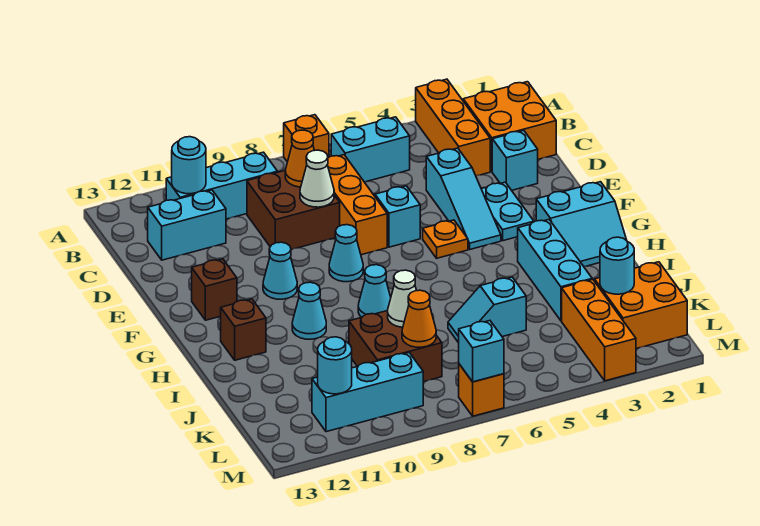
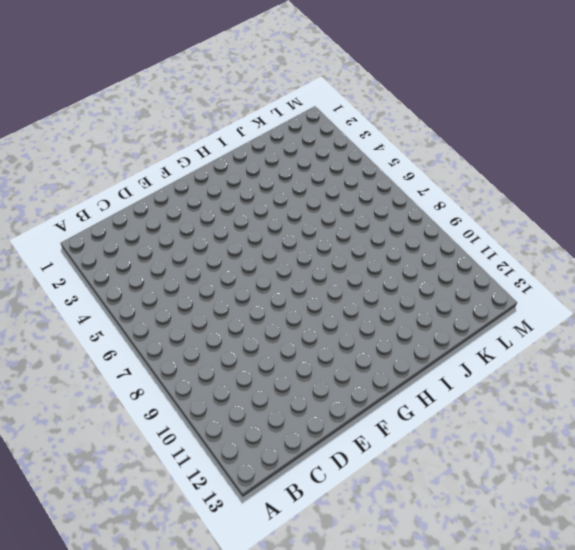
none -> orange brick A3:C3 level 1
none -> orange brick A7 level 1
none -> orange brick B1:C2 level 1
none -> cyan brick B5:B6 level 1

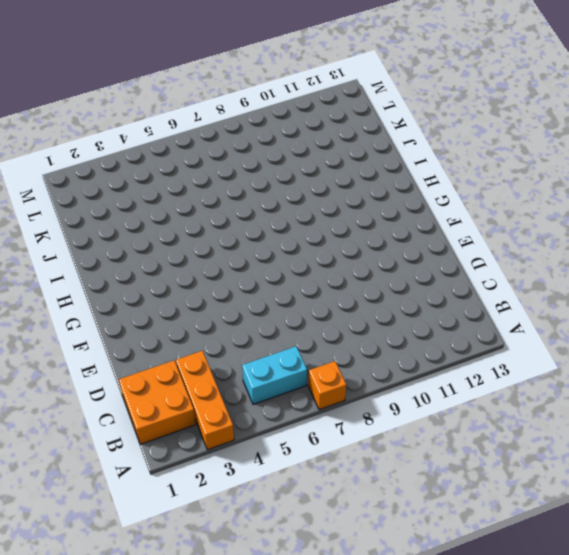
none -> cyan brick B9:B11 level 1
none -> orange brick C7:E7 level 1
none -> brown brick C8:D9 level 1
none -> cyan brick C11:C12 level 1

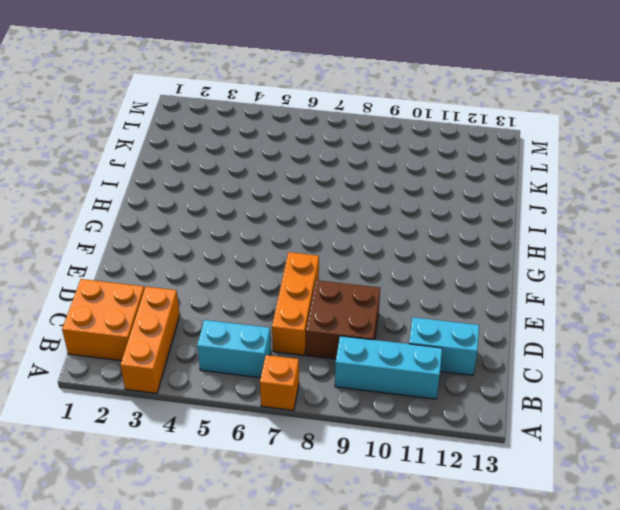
none -> cyan brick D2 level 1
none -> cyan slope D4:F4 level 1 top D
none -> cyan plate E3:F3 level 1
none -> cyan brick E6 level 1

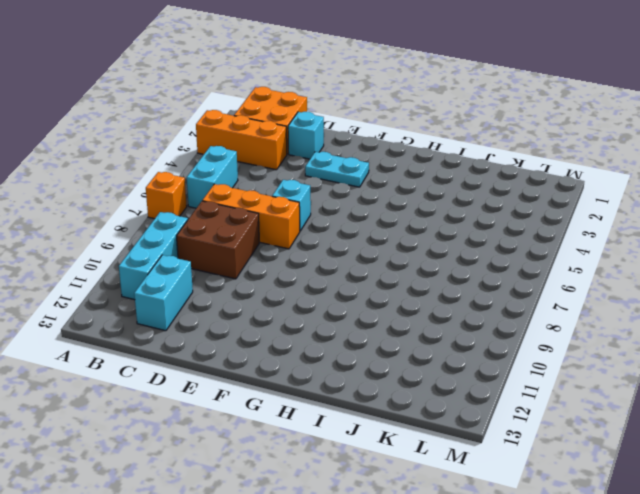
none -> cyan slope D4:F4 level 1 top D
none -> orange plate F5 level 1
none -> cyan cone F8 level 1
none -> cyan cone F10 level 1

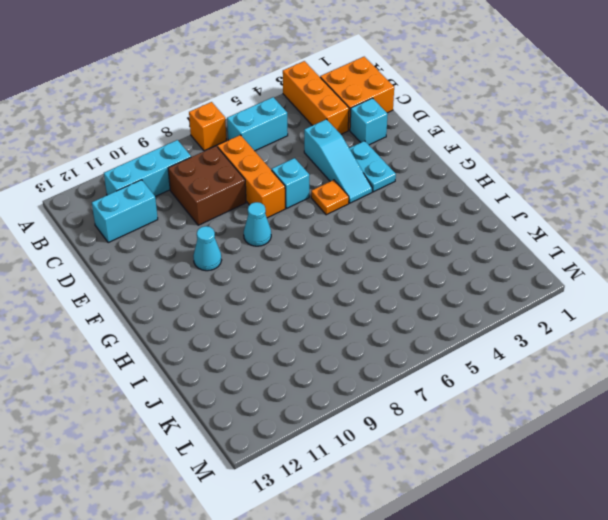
none -> brown brick F12 level 1
none -> cyan slope G1:H2 level 1 top G
none -> cyan brick H3:J3 level 1
none -> cyan cone H8 level 1

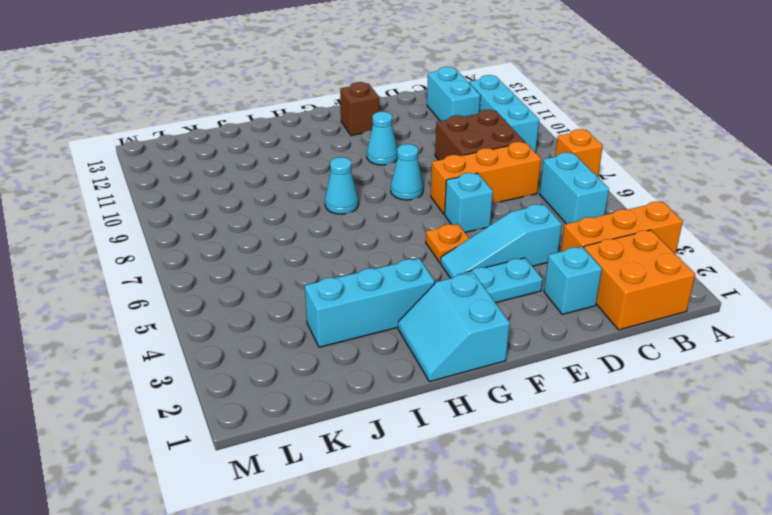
none -> cyan cone H10 level 1
none -> brown brick H12 level 1
none -> cyan slope J5:J6 level 1 top 5
none -> brown brick J8:K9 level 1

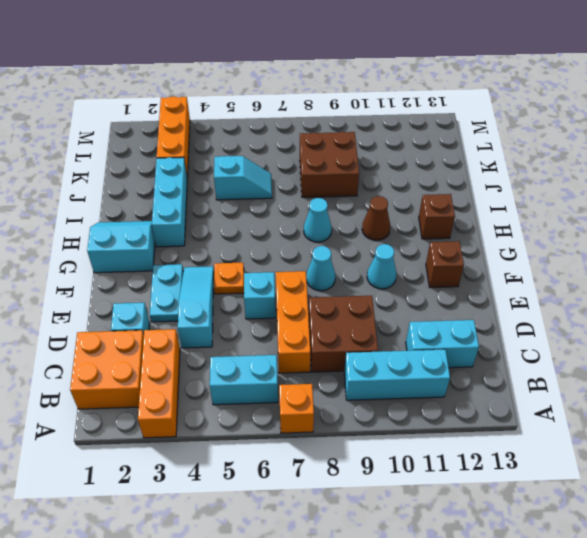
brown cone H10 level 1 -> cyan cone H10 level 1
none -> orange brick K1:L2 level 1
none -> cyan brick L9:L11 level 1
none -> orange brick M7 level 1
none -> cyan round brick B11 level 2

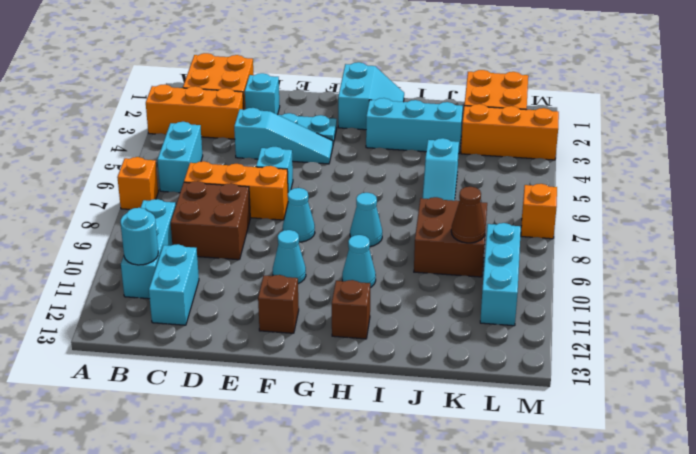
brown cone K9 level 2 -> none
none -> orange plate F5 level 1
none -> orange cone C8 level 2
none -> white cone D8 level 2
none -> white cone J8 level 2

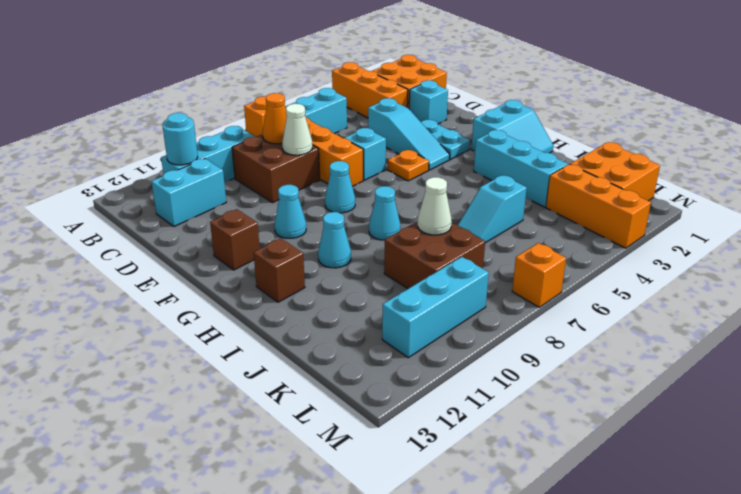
none -> cyan round brick K2 level 2
none -> orange cone K8 level 2
none -> cyan round brick L11 level 2
none -> cyan brick M7 level 2

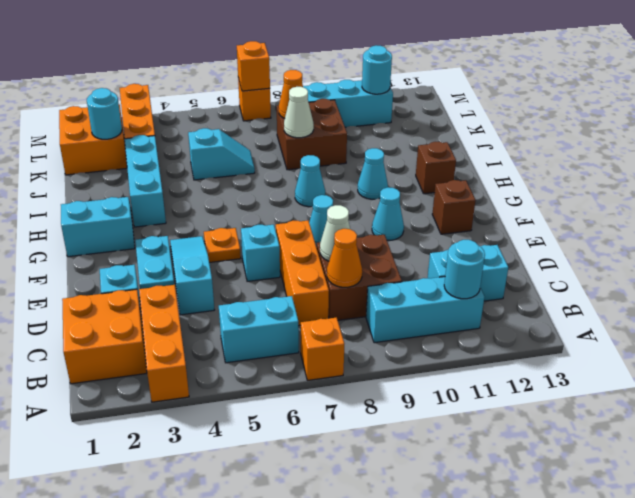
orange brick M7 level 2 -> cyan brick M7 level 2

